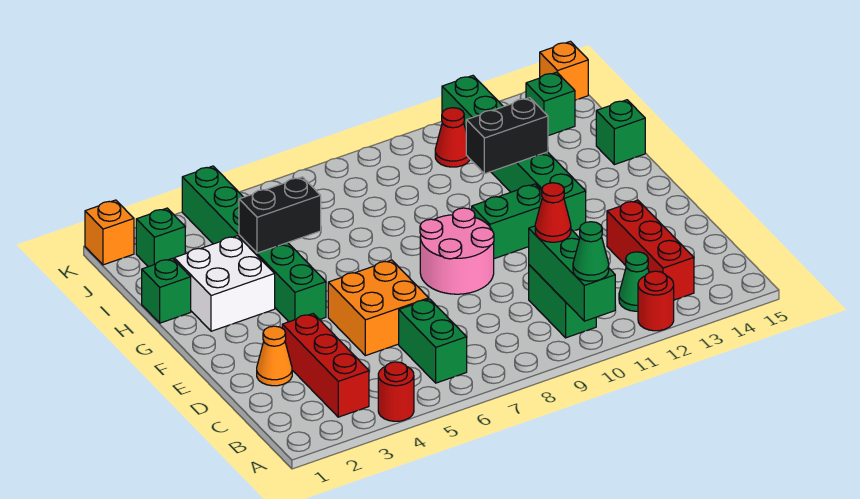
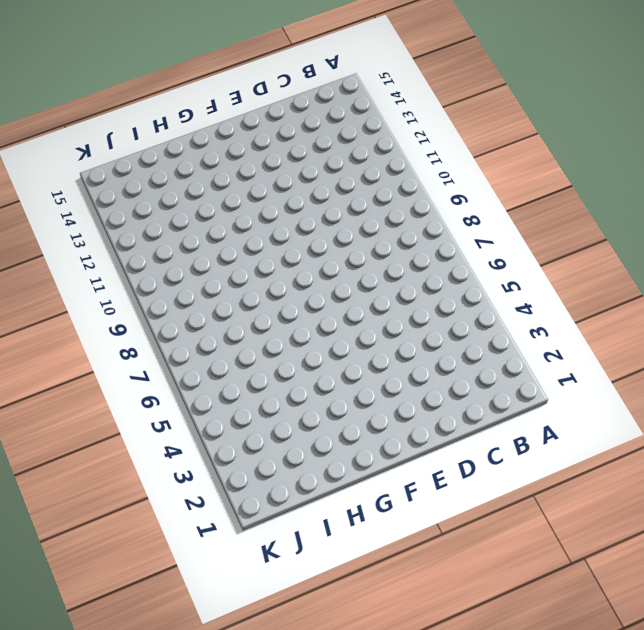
none -> red round brick A4 level 1
none -> red round brick A12 level 1
none -> red brick B3:D3 level 1

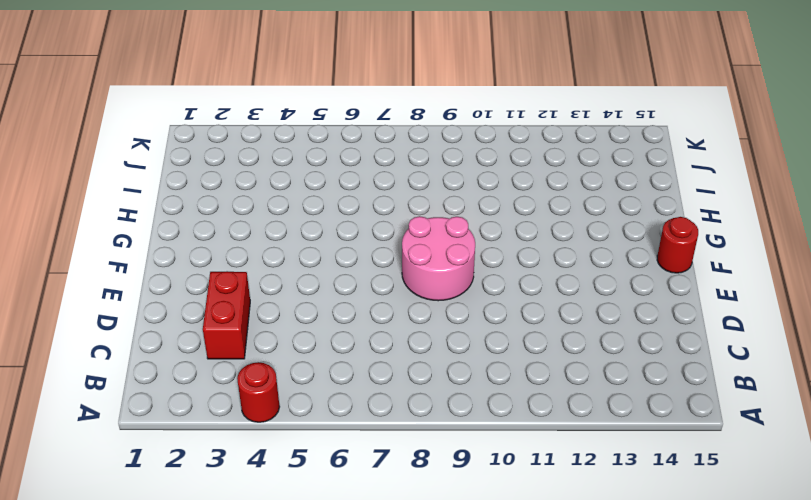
red brick C3:D3 level 1 -> red brick B3:D3 level 1
red round brick F15 level 1 -> red round brick A12 level 1
none -> green brick B6:C6 level 1
none -> green brick B10:C10 level 1
none -> green cone B12 level 1

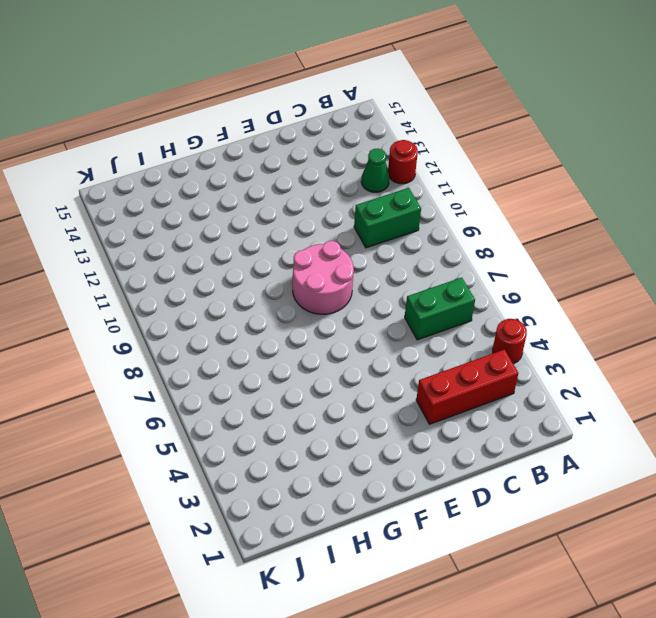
none -> red brick B13:D13 level 1
none -> orange cone D2 level 1
none -> orange brick D5:E6 level 1

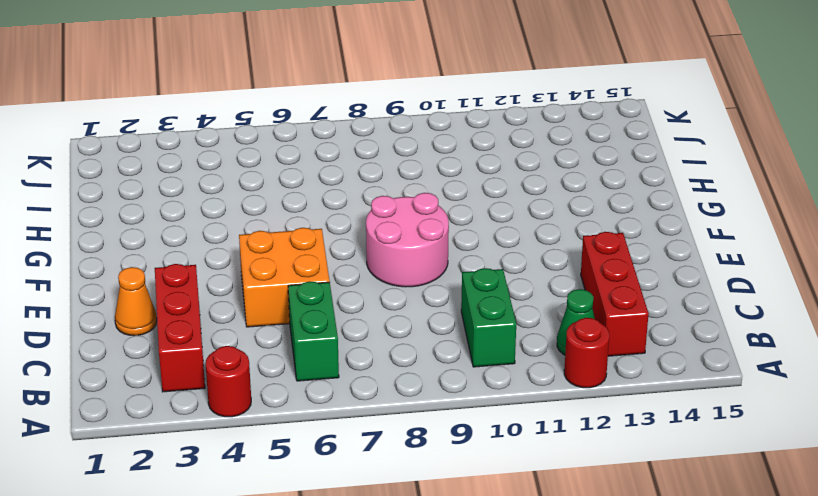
none -> green brick F4:K4 level 1
none -> green brick F10:F11 level 1
none -> green brick F12:K12 level 1

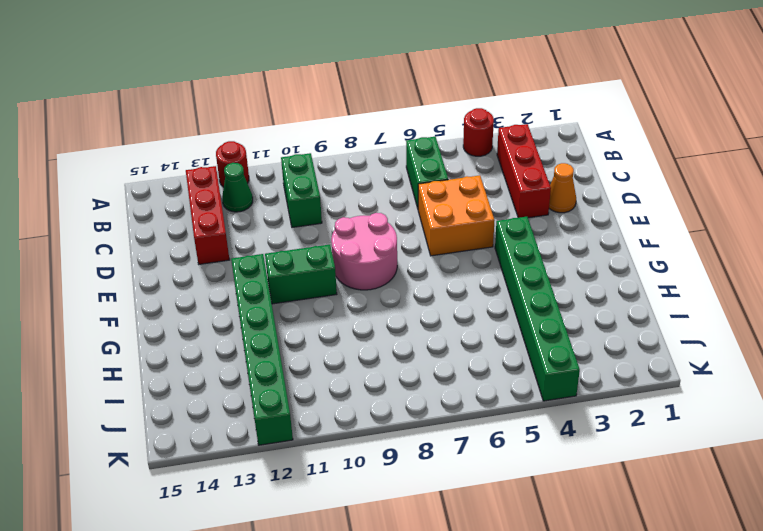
none -> white brick G2:H3 level 1
none -> green brick H1 level 1
none -> green brick H15 level 1

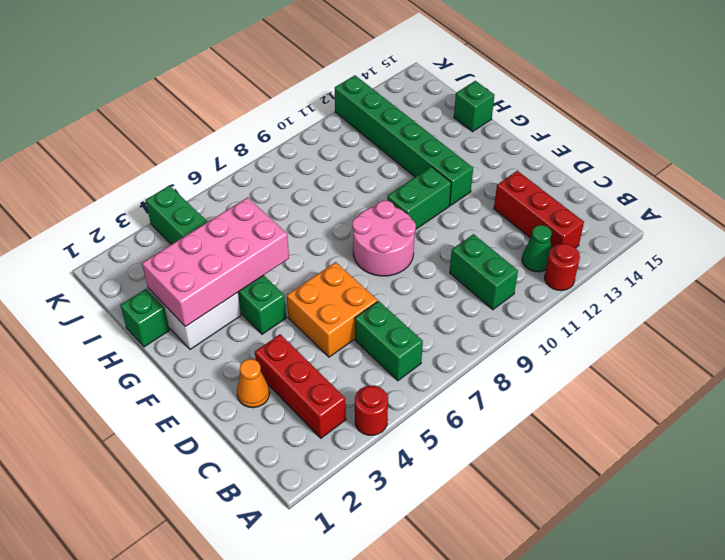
pink brick G2:H5 level 2 -> black brick H4:H5 level 2
none -> green brick J2 level 1
none -> red cone J11 level 1
none -> green brick J14 level 1

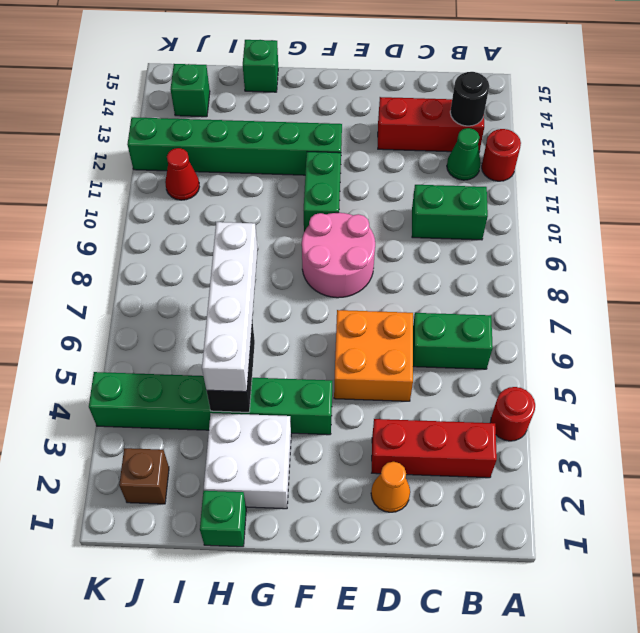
black round brick B13 level 2 -> none
white brick H4:H7 level 3 -> none
brown brick J2 level 1 -> green brick J2 level 1
none -> orange brick K1 level 1
none -> orange brick K15 level 1
none -> green brick A10:C10 level 2

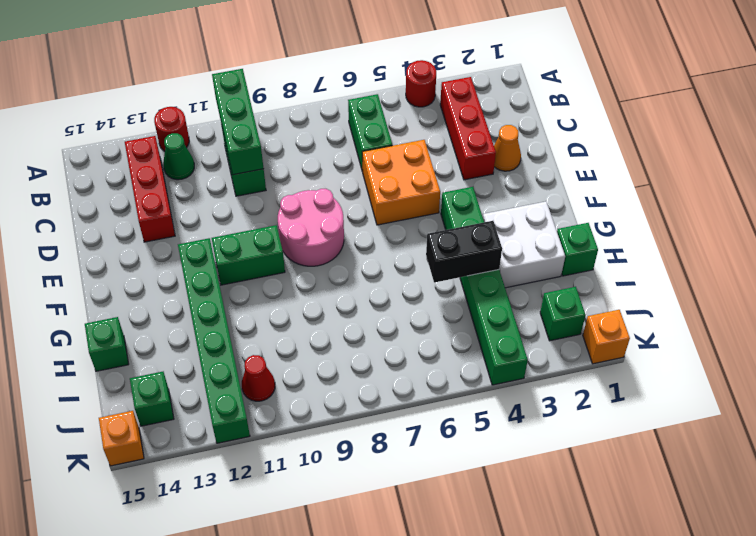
none -> black brick H11:H12 level 2
none -> green cone A10 level 3
none -> red cone C10 level 3

